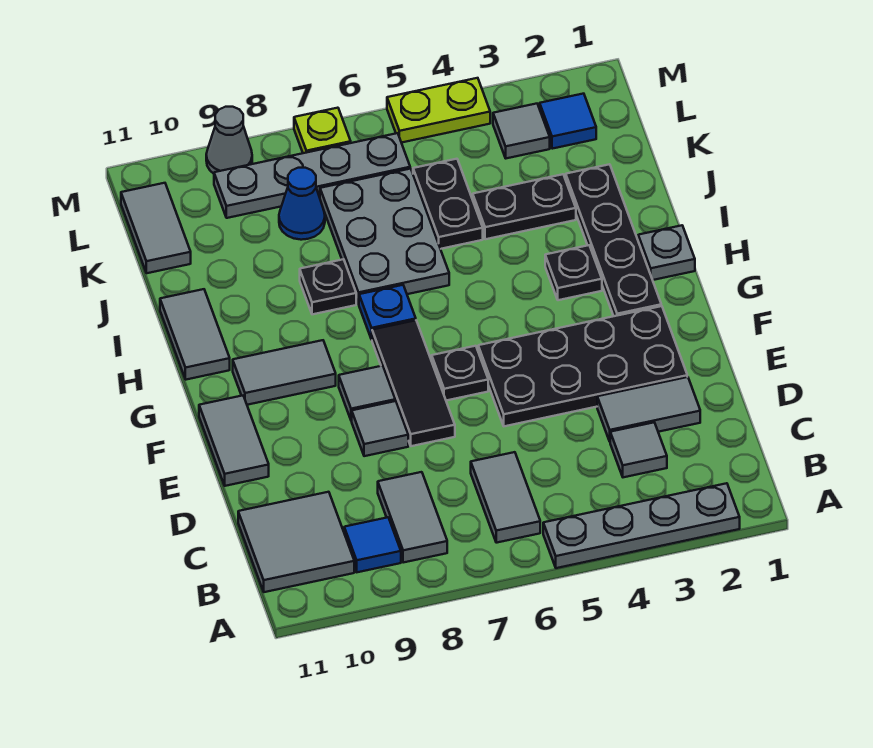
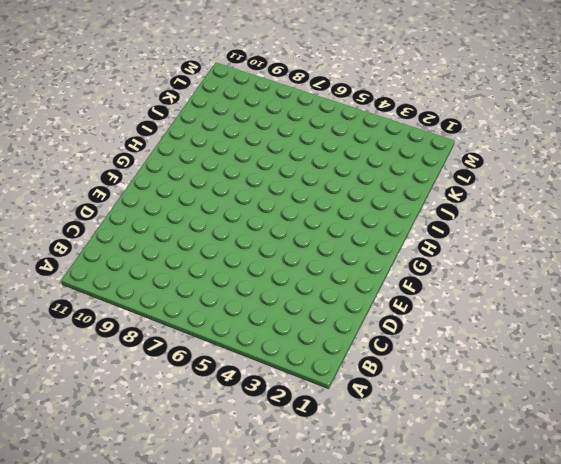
none -> grey plate A2:A5 level 1
none -> grey tile B6:C6 level 1
none -> grey tile B8:C8 level 1
none -> blue tile B9 level 1

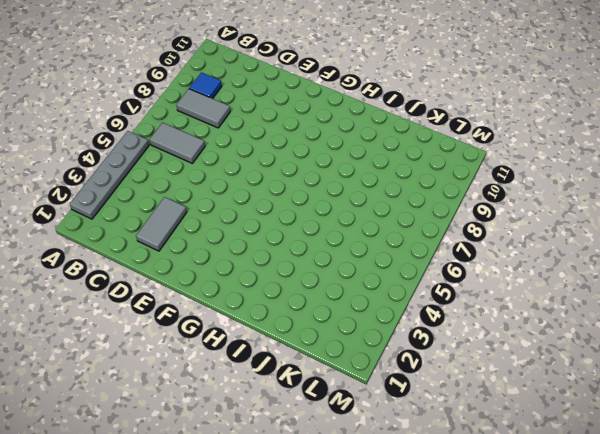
none -> grey tile B10:C11 level 1
none -> grey tile C3 level 1
none -> black plate E2:F5 level 1
none -> black tile E7:G7 level 1

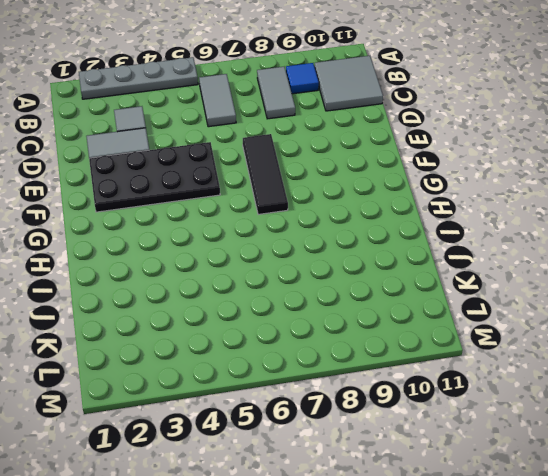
none -> grey tile E8 level 1
none -> grey tile E11:F11 level 1
none -> black plate F6 level 1
none -> grey tile F8 level 1

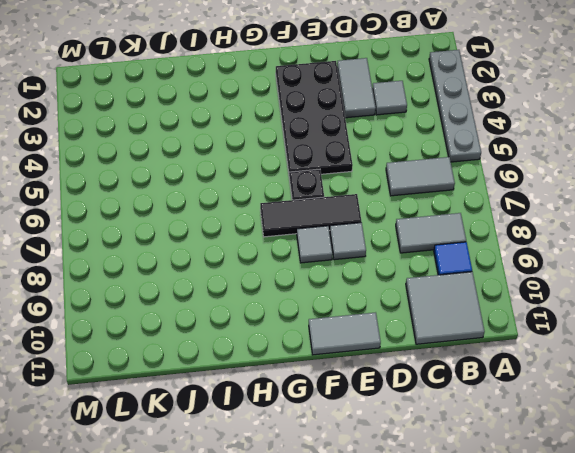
none -> black plate G2:J2 level 1
none -> grey tile G9:G10 level 1
none -> grey plate H1 level 1
none -> black plate H3 level 1

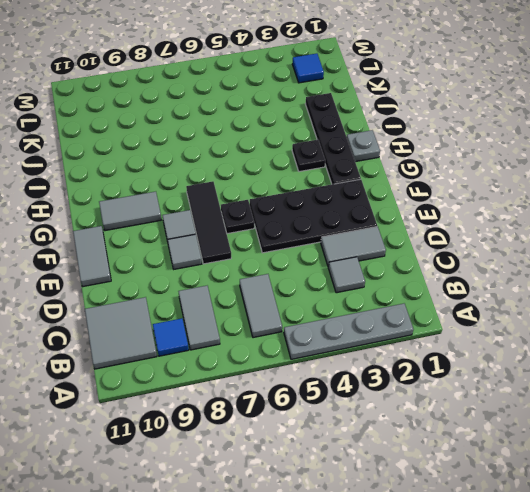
none -> blue plate H7 level 1
none -> grey tile H11:I11 level 1
none -> grey plate I6:K7 level 1
none -> black plate I8 level 1

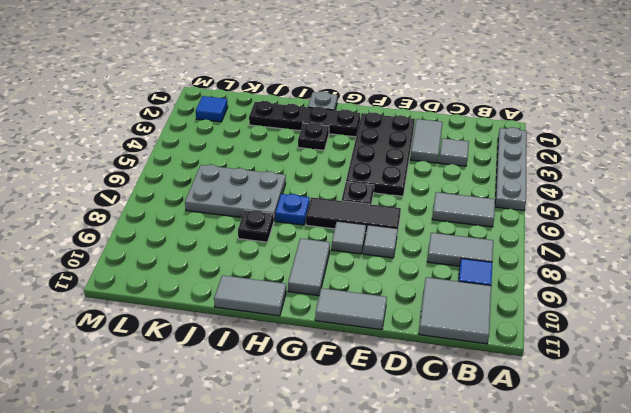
none -> black plate J3:J4 level 1
none -> black plate J5:K5 level 1
none -> blue cone K8 level 1
none -> grey tile K11:L11 level 1

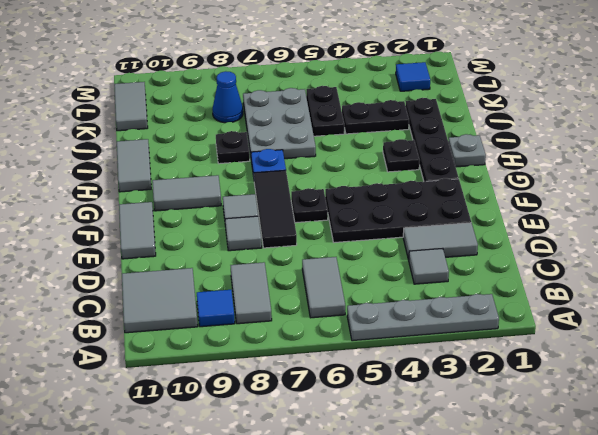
none -> grey tile L3 level 1
none -> grey plate L6:L9 level 1
none -> lime plate M4:M5 level 1
none -> lime plate M7 level 1

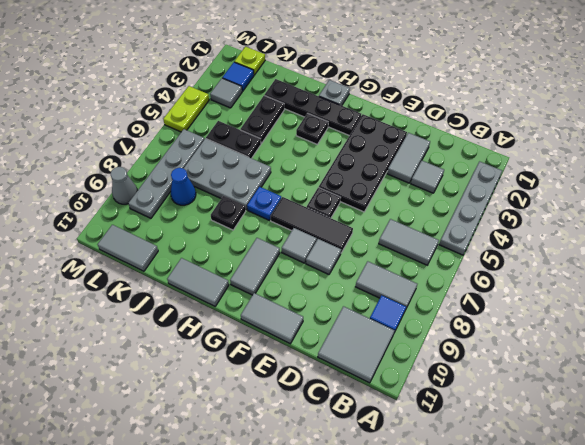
lime plate L1 level 1 -> lime plate M7 level 1

